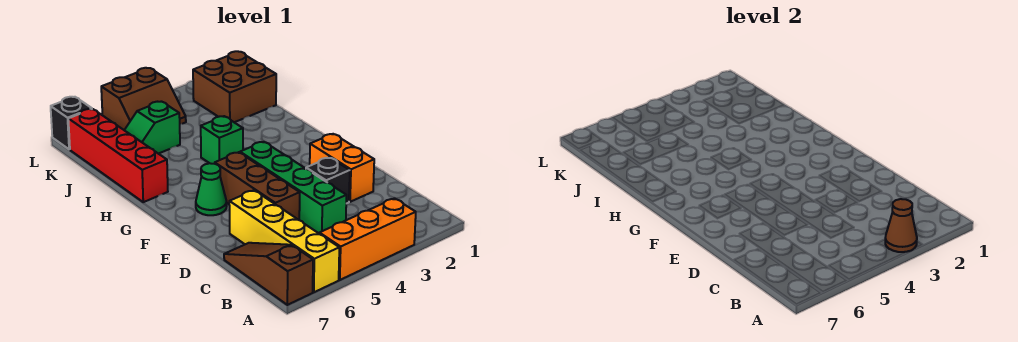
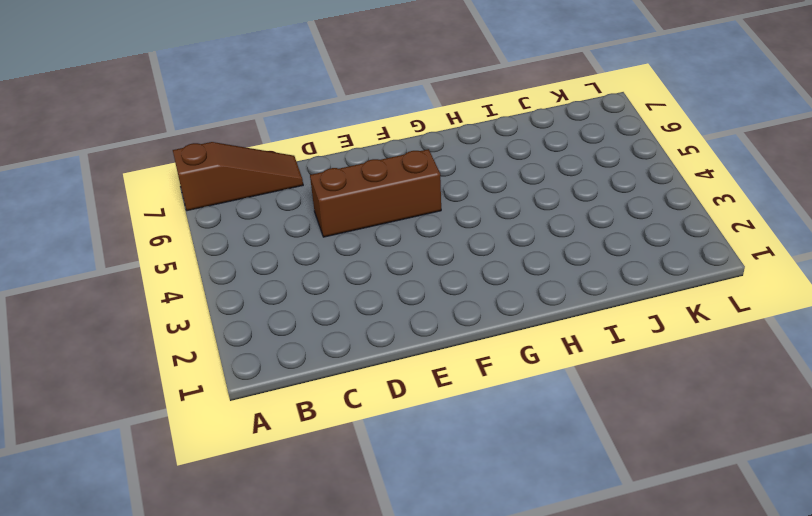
none -> orange brick A3:A5 level 1
none -> yellow brick A6:D6 level 1
none -> green brick C4:F4 level 1

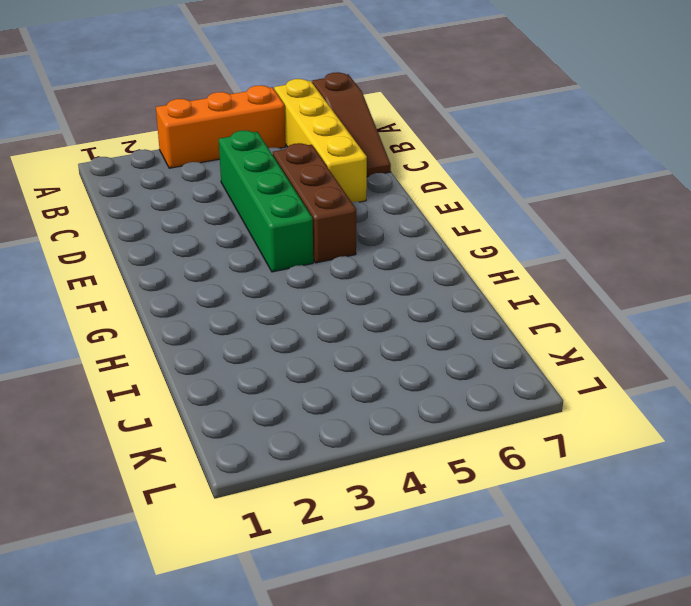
none -> orange brick D2:E2 level 1
none -> black brick D3 level 1
none -> green cone F6 level 1

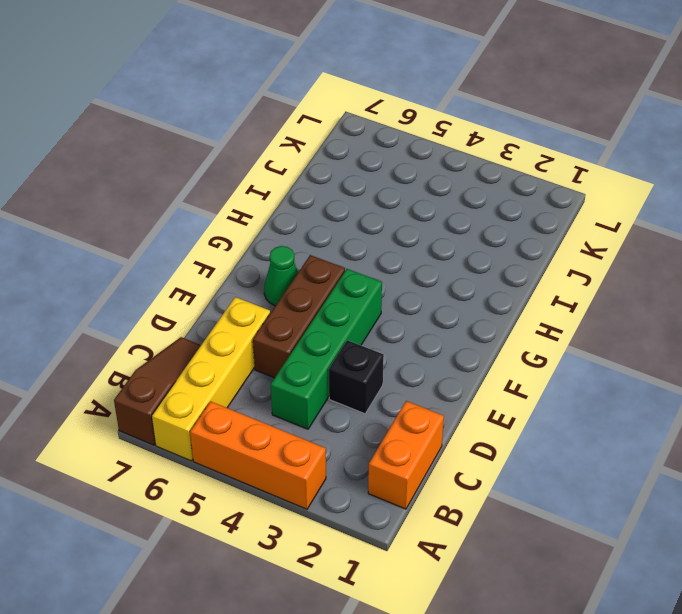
orange brick B1:C1 level 1 -> orange brick D2:E2 level 1
none -> green brick H4 level 1
none -> red brick H7:K7 level 1
none -> brown brick J1:K2 level 1

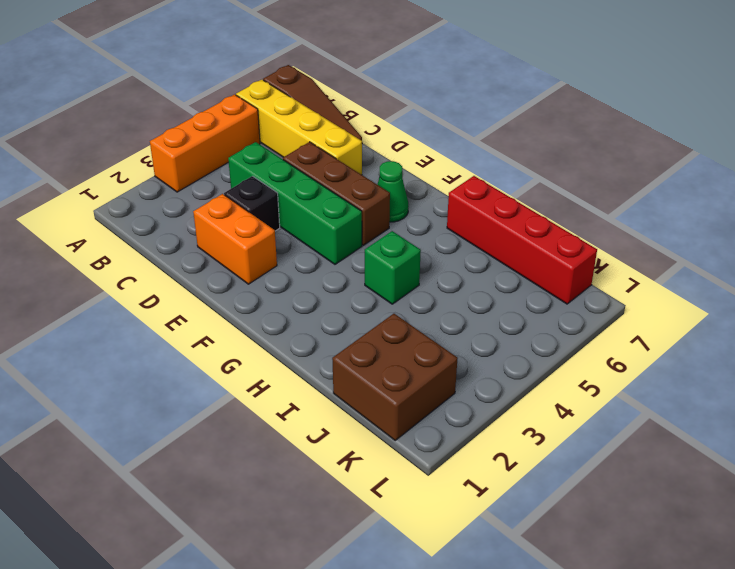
none -> green slope J5:J6 level 1 top 5
none -> brown slope K4:L5 level 1 top L
none -> black brick L7 level 1

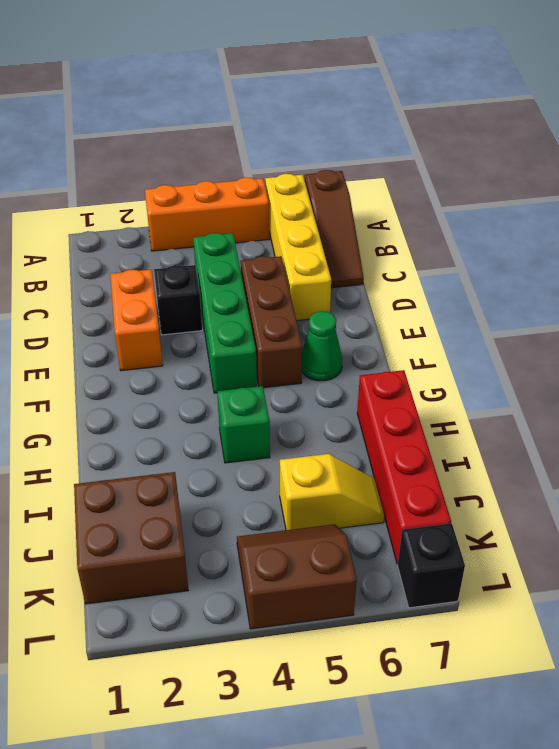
yellow slope J5:J6 level 1 top 5 -> green slope J5:J6 level 1 top 5
none -> brown cone A3 level 2

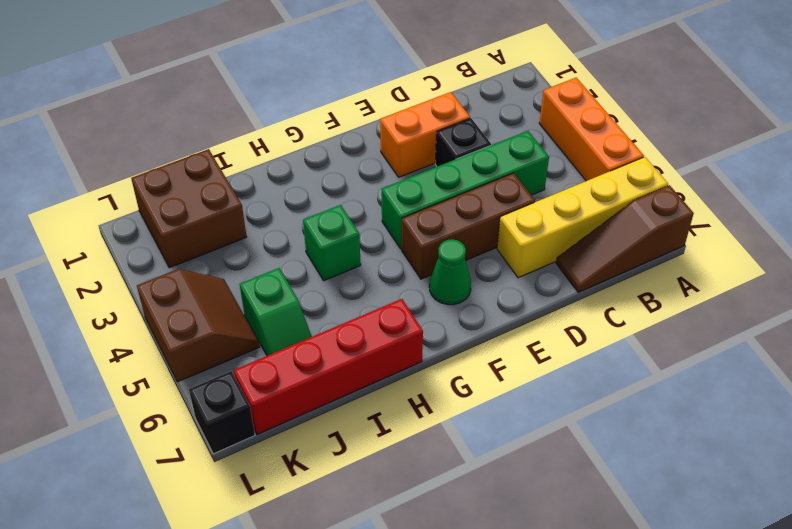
none -> brown cone A3 level 2

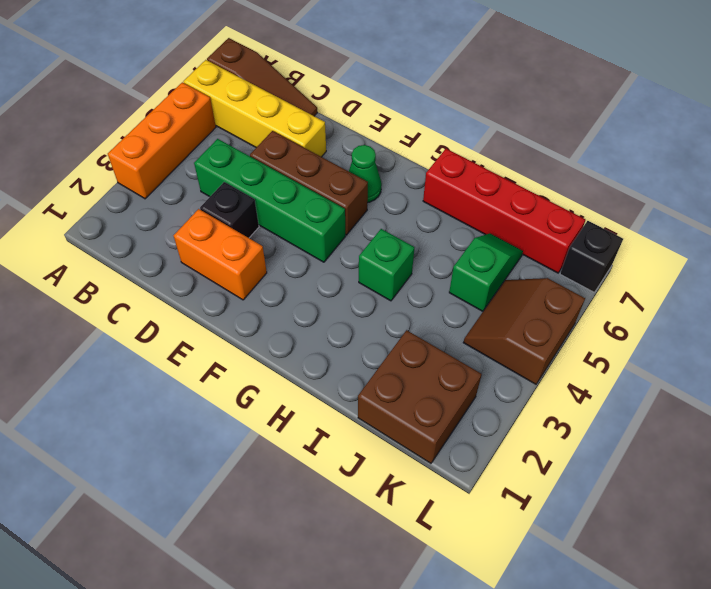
none -> brown cone A3 level 2

